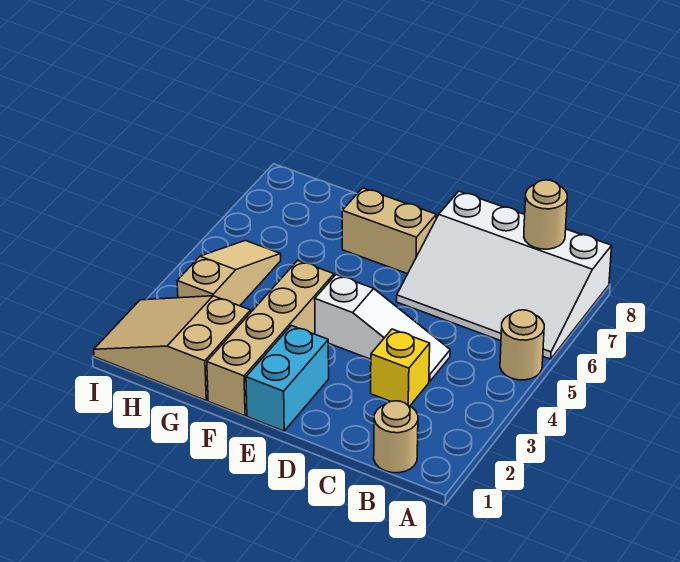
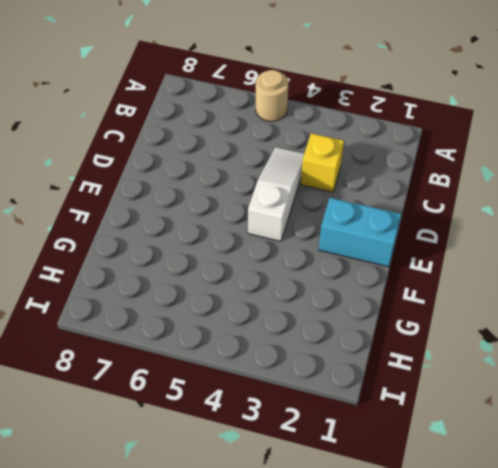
none -> white slope A6:D8 level 1 top 8
none -> tan round brick B1 level 1

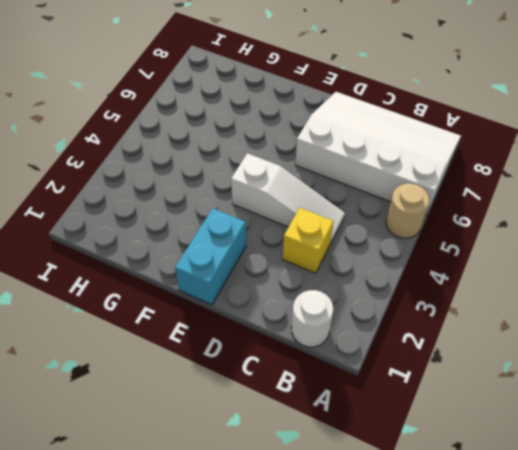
white slope A6:D8 level 1 top 6 -> white slope A6:D8 level 1 top 8
white round brick B1 level 1 -> tan round brick B1 level 1
none -> tan brick E7:F7 level 1
none -> tan brick F1:F4 level 1

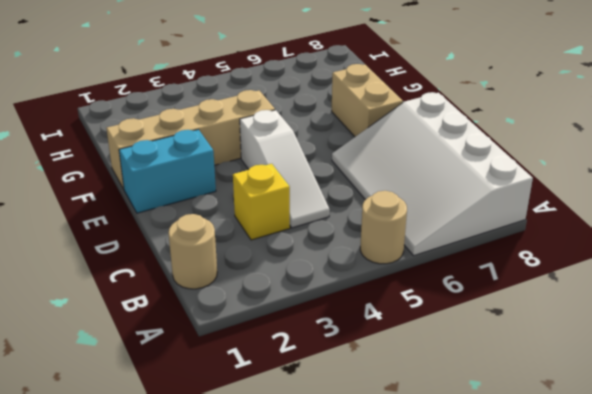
none -> tan slope G1:I2 level 1 top G
none -> tan slope H3:H5 level 1 top 3

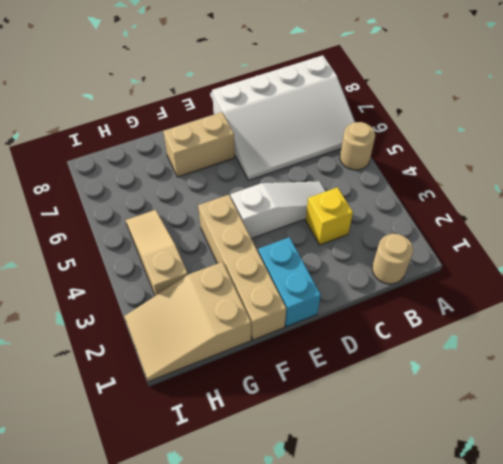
none -> tan round brick B8 level 2

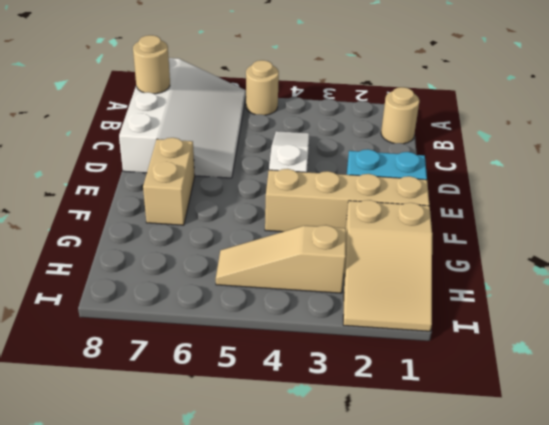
none -> yellow brick C3 level 1

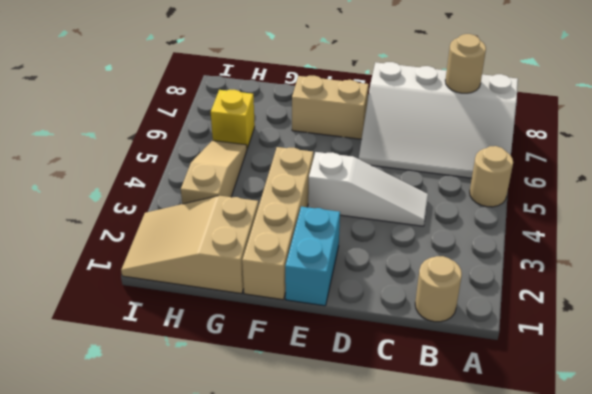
yellow brick H6 level 1 -> yellow brick C3 level 1

